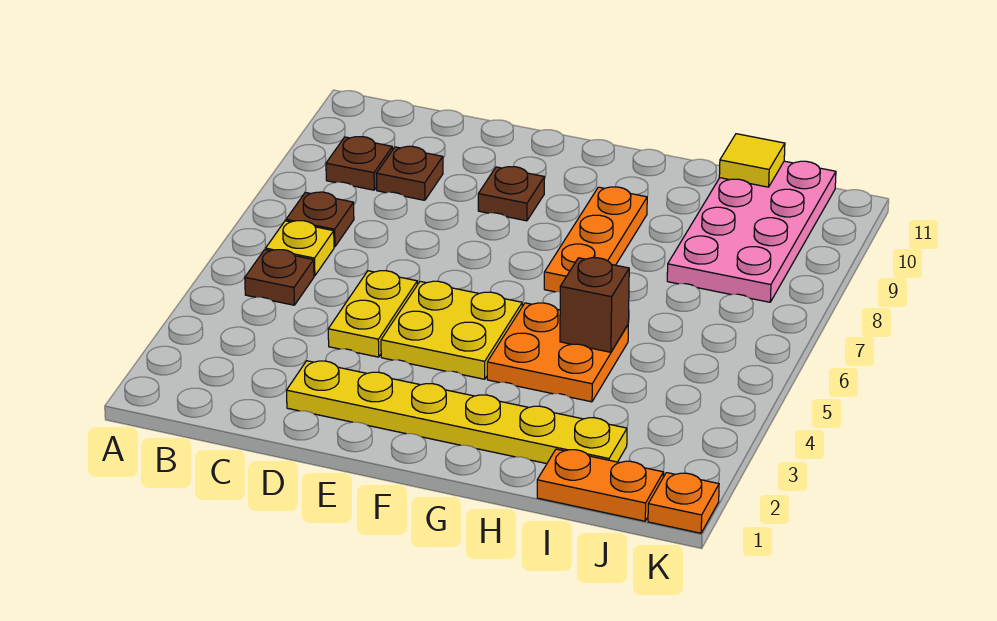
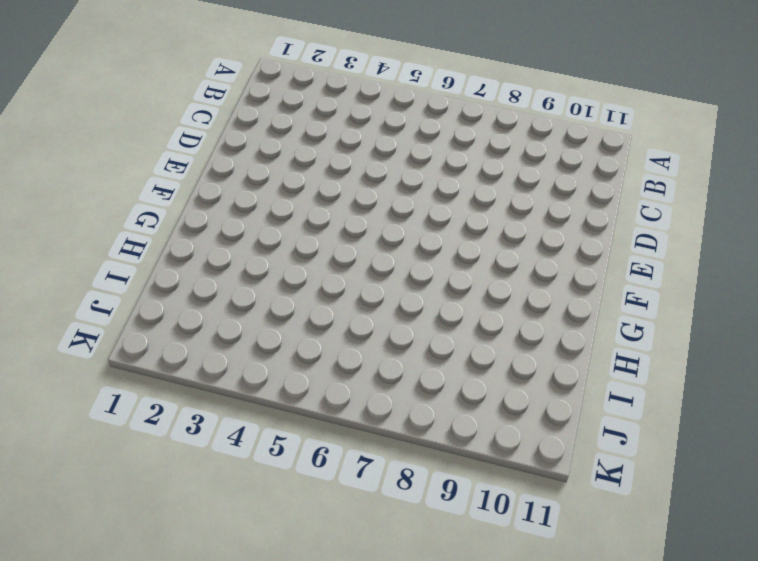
none -> brown plate B5 level 1
none -> yellow plate B6 level 1
none -> brown plate B7 level 1

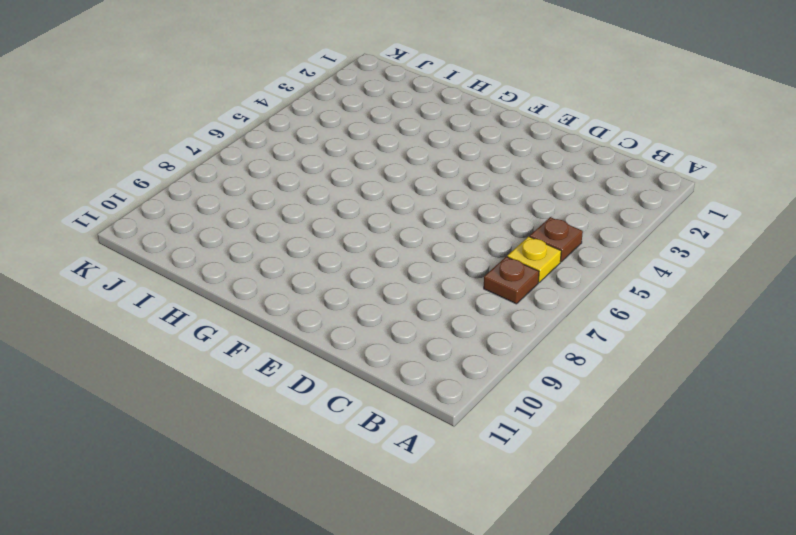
none -> brown plate B9 level 1
none -> brown plate C9 level 1
none -> yellow plate D2:I2 level 1

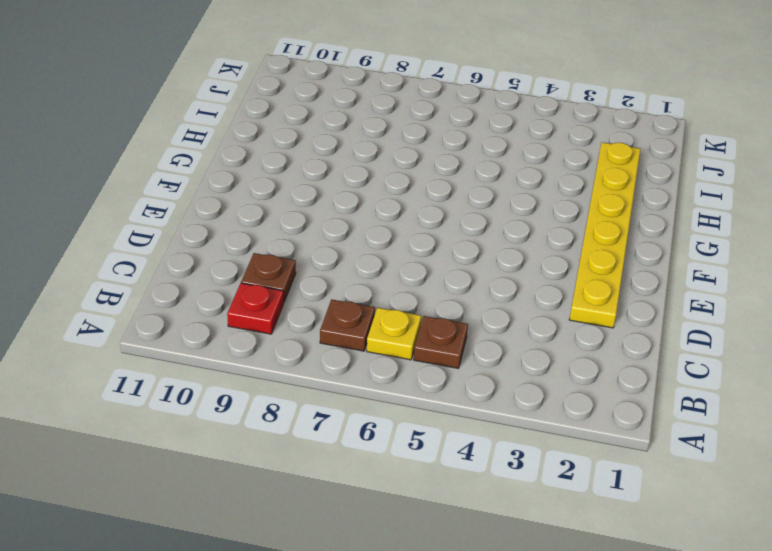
red plate B9 level 1 -> brown plate B9 level 1
none -> yellow plate D4:D5 level 1
none -> yellow plate E4:F5 level 1
none -> brown plate E9 level 1

